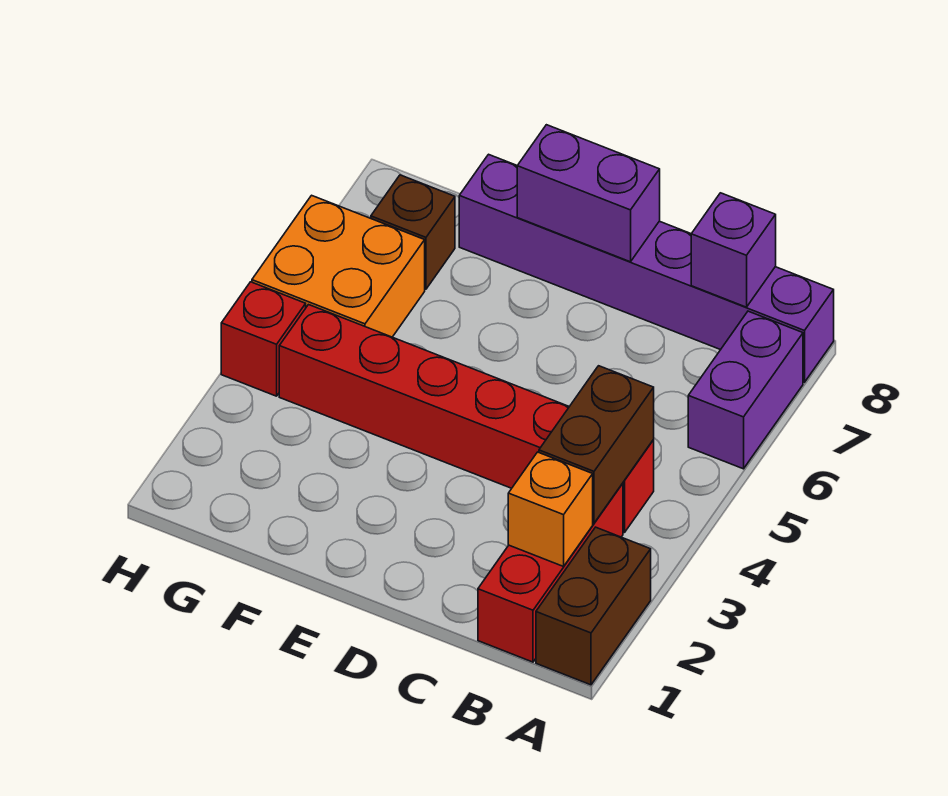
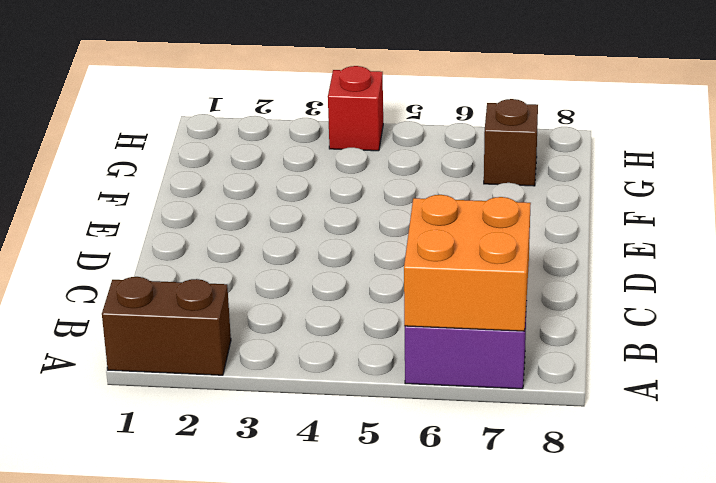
orange brick A6:B7 level 2 -> orange brick G5:H6 level 1
none -> purple brick A8:F8 level 1
none -> red brick B1:B3 level 1
none -> red brick B4:G4 level 1

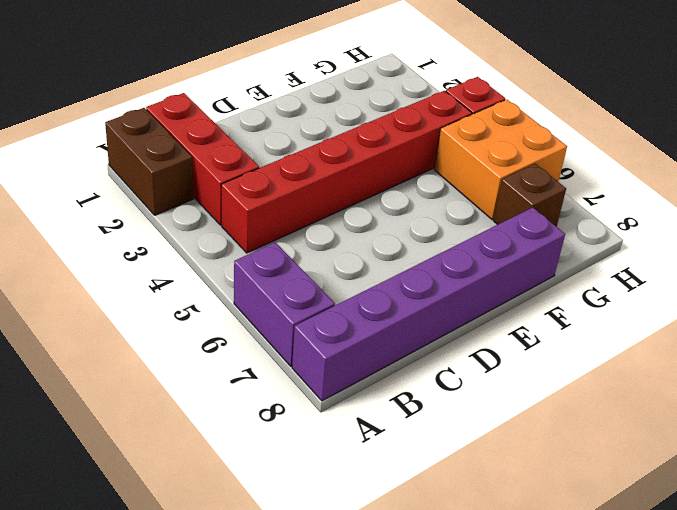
none -> orange brick B2 level 2
none -> brown brick B3:B4 level 2
none -> purple brick B8 level 2

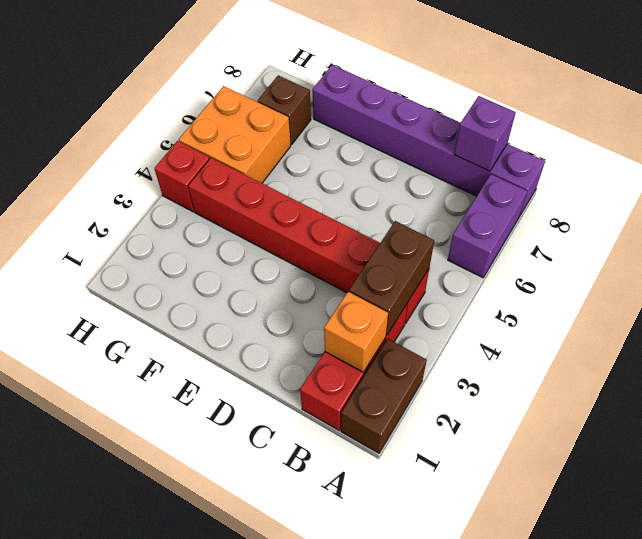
none -> purple brick D8:E8 level 2

